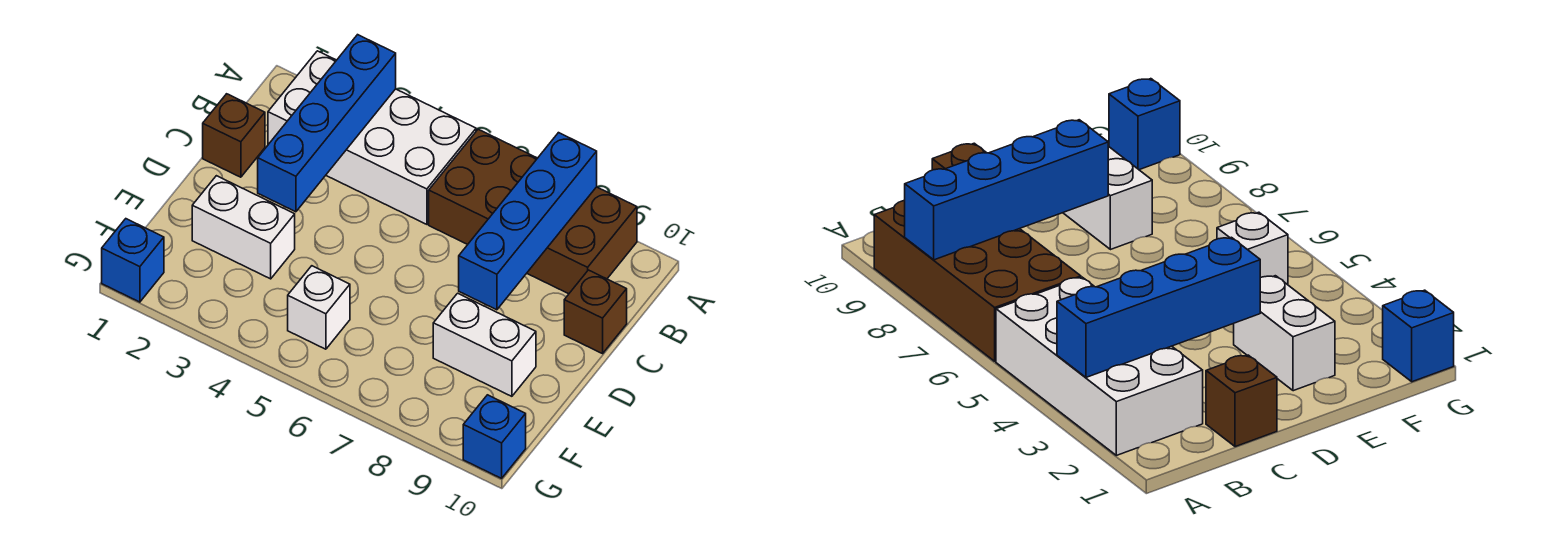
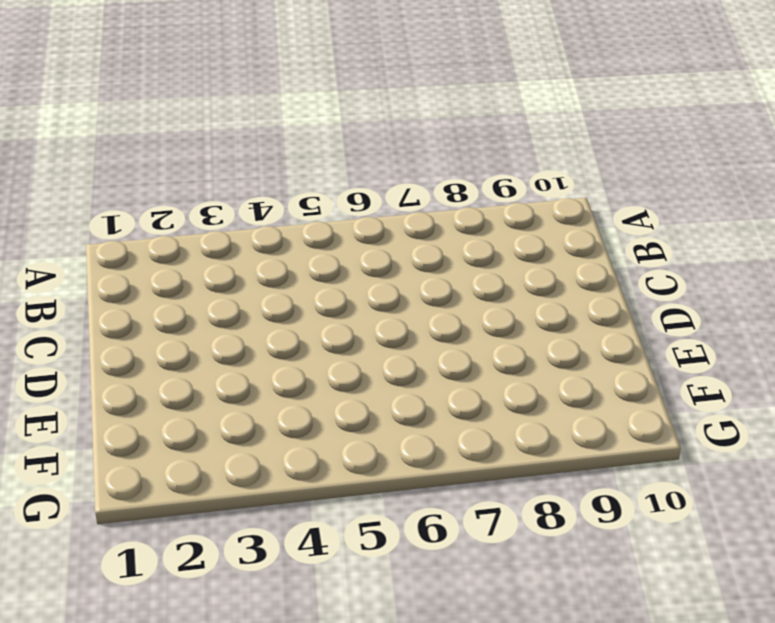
none -> white brick A2:B5 level 1
none -> brown brick A6:B9 level 1

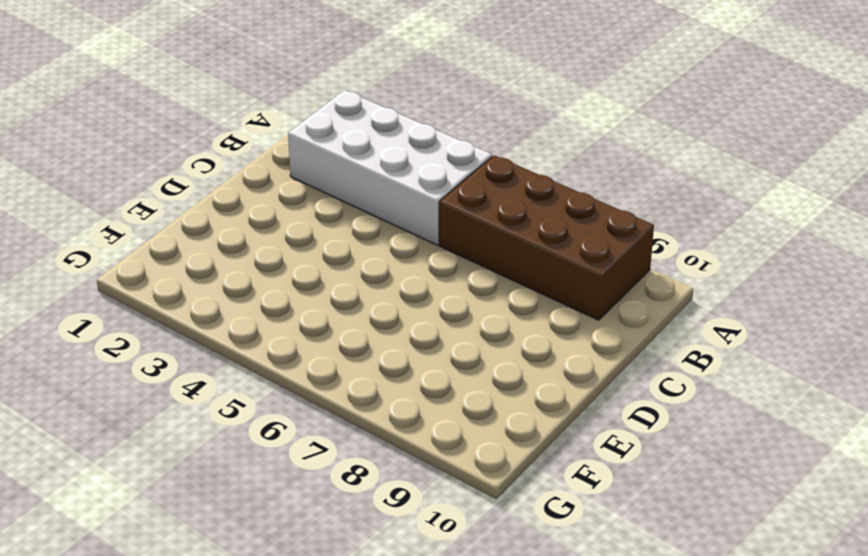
none -> brown brick C1 level 1
none -> brown brick C10 level 1

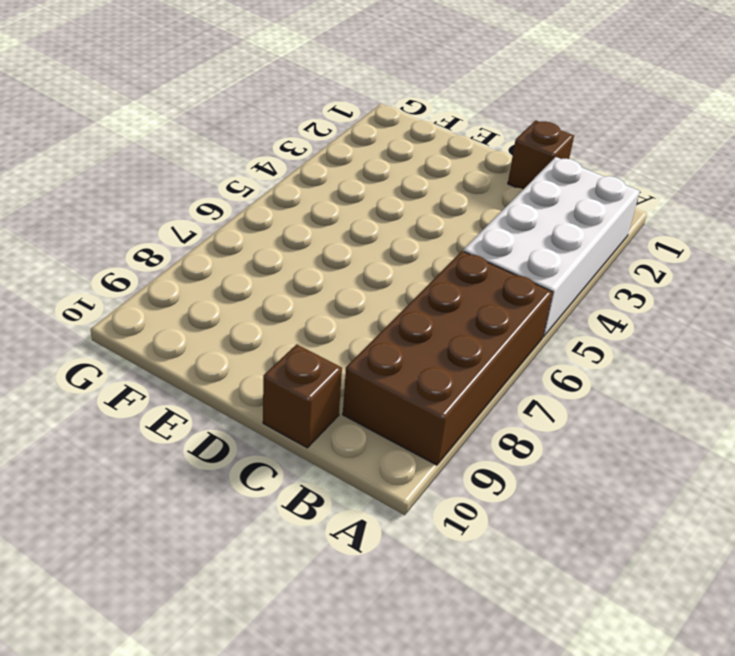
none -> white brick E2:E3 level 1
none -> white brick E8:E9 level 1

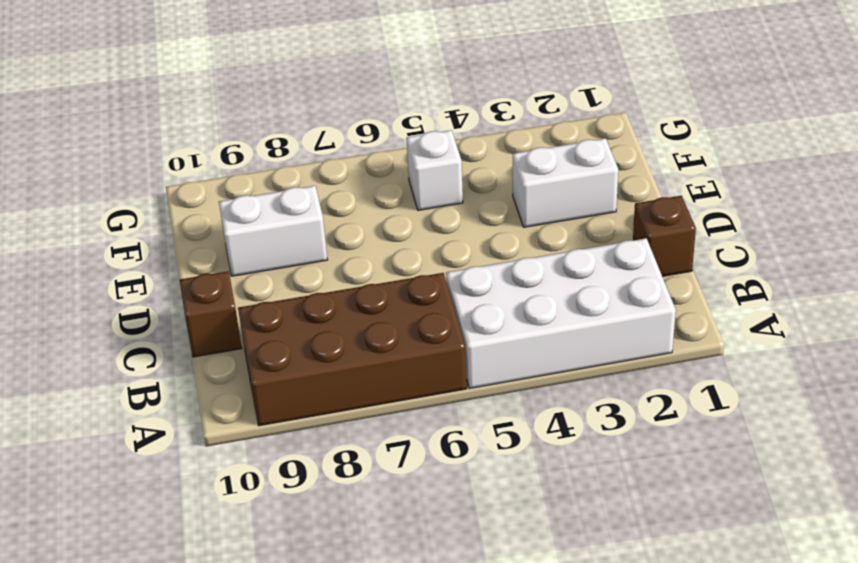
none -> blue brick G1 level 1
none -> blue brick G10 level 1

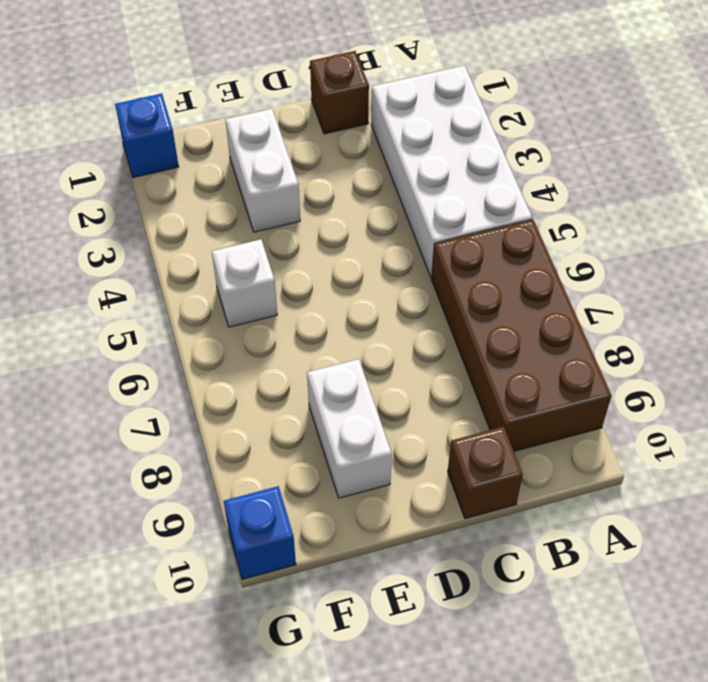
none -> blue brick A3:D3 level 2
none -> blue brick A8:D8 level 2

